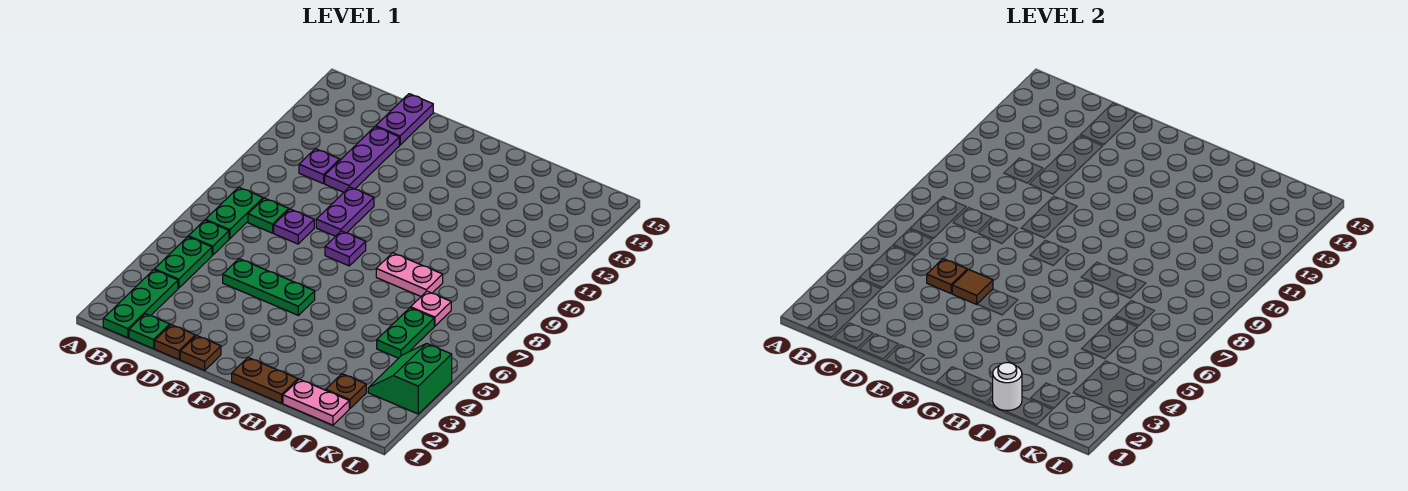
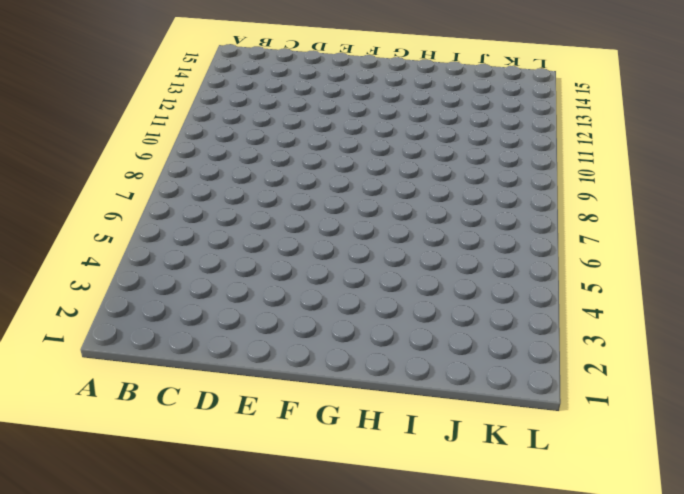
none -> green plate B1:B3 level 1
none -> green plate B4:B5 level 1
none -> green plate B6 level 1

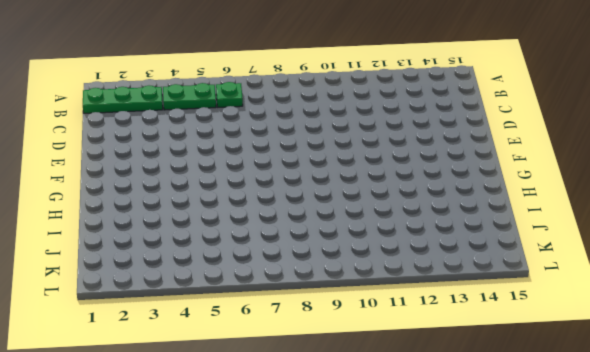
none -> green plate B7:B8 level 1
none -> green plate C1 level 1
none -> green plate C8 level 1

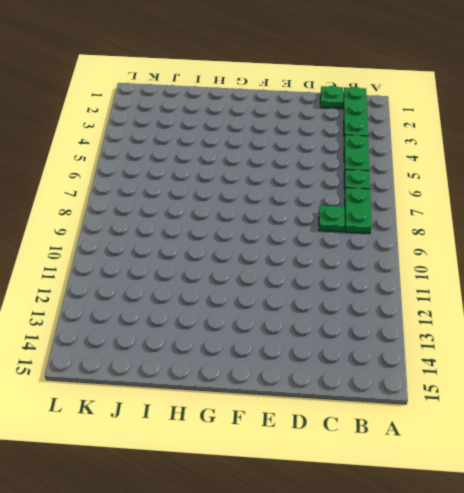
none -> purple plate C11 level 1
none -> brown plate D1 level 1
none -> green plate D5:F5 level 1

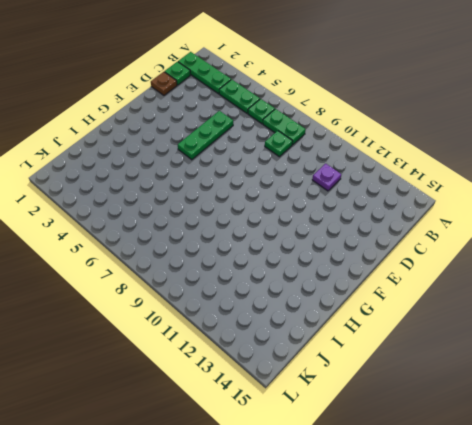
none -> purple plate D8 level 1
none -> purple plate D11:D13 level 1
none -> purple plate D14:D15 level 1

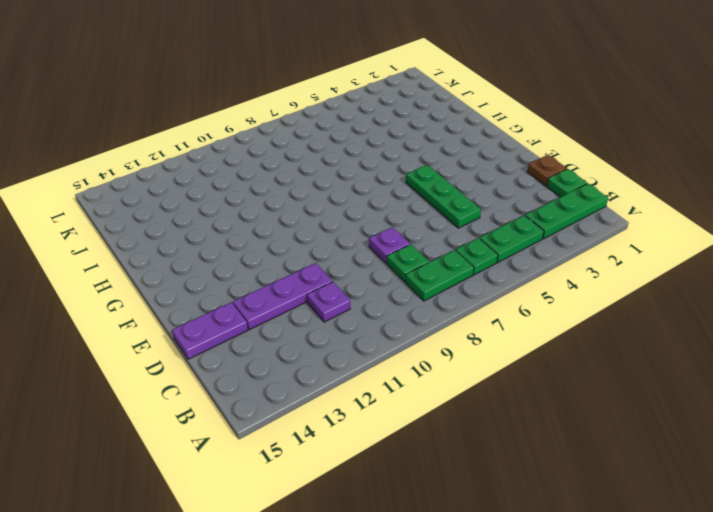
none -> brown plate E1 level 1
none -> purple plate E9:E10 level 1
none -> purple plate F8 level 1

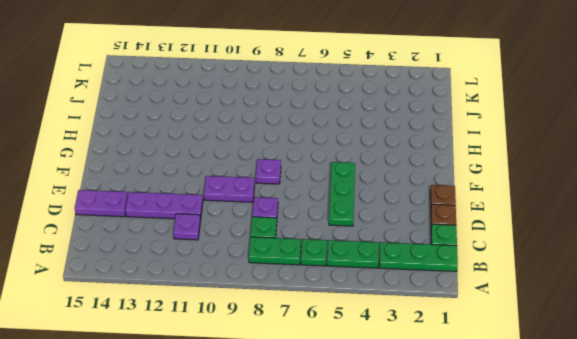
none -> brown plate G1:H1 level 1
none -> pink plate H8:I8 level 1
none -> pink plate I1:J1 level 1

